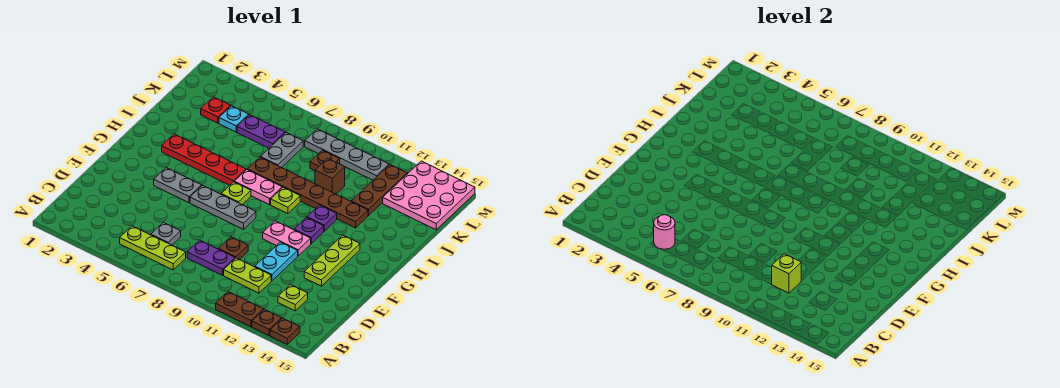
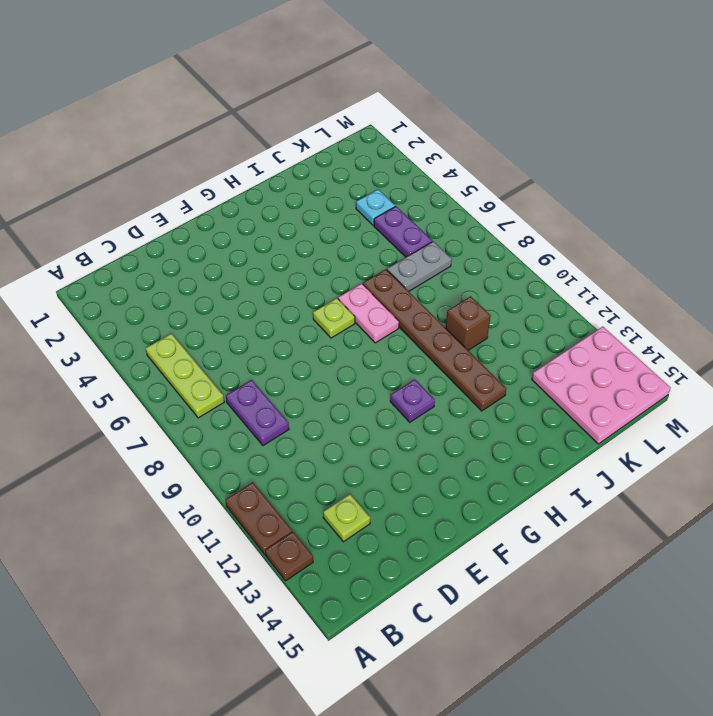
none -> brown plate A14 level 1
none -> grey plate C6 level 1
none -> lime plate C10:C11 level 1
none -> brown plate D9 level 1

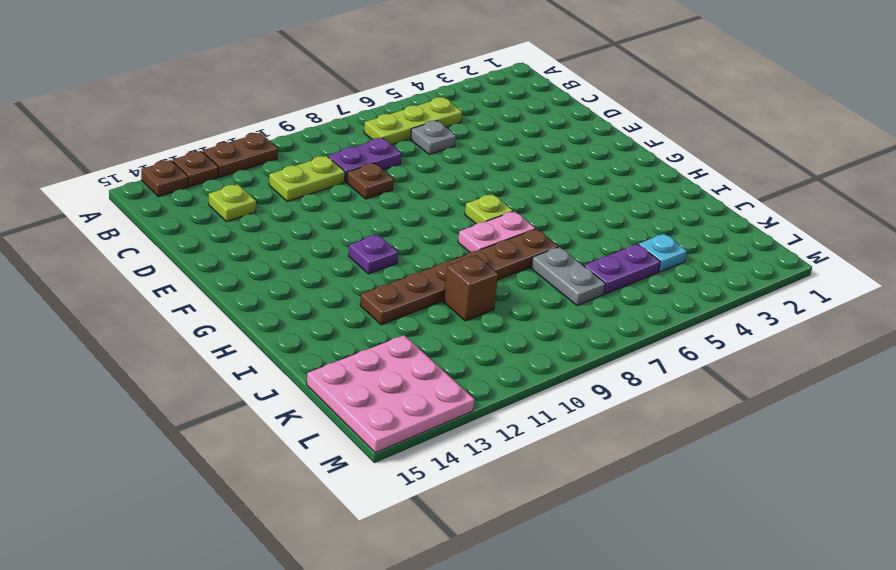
none -> cyan plate D11:E11 level 1
none -> lime plate E13:G13 level 1
none -> grey plate F4:F5 level 1
none -> grey plate F6:F8 level 1

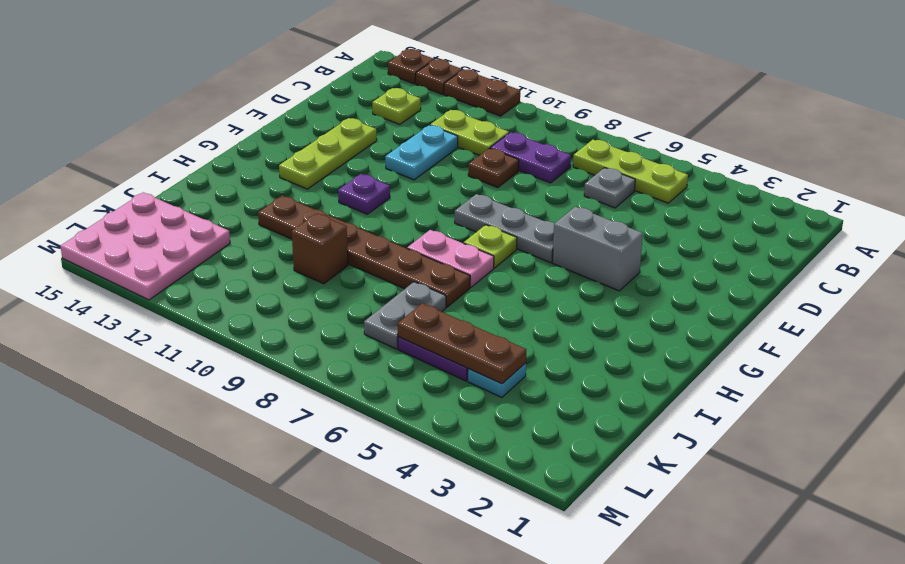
grey brick F4:F5 level 1 -> grey plate F4:F5 level 1
brown plate K4:K6 level 2 -> brown plate J12:L12 level 1
none -> pink plate F10:F11 level 1
none -> red plate H3:H6 level 1
none -> lime plate H9 level 1
none -> purple plate H11 level 1

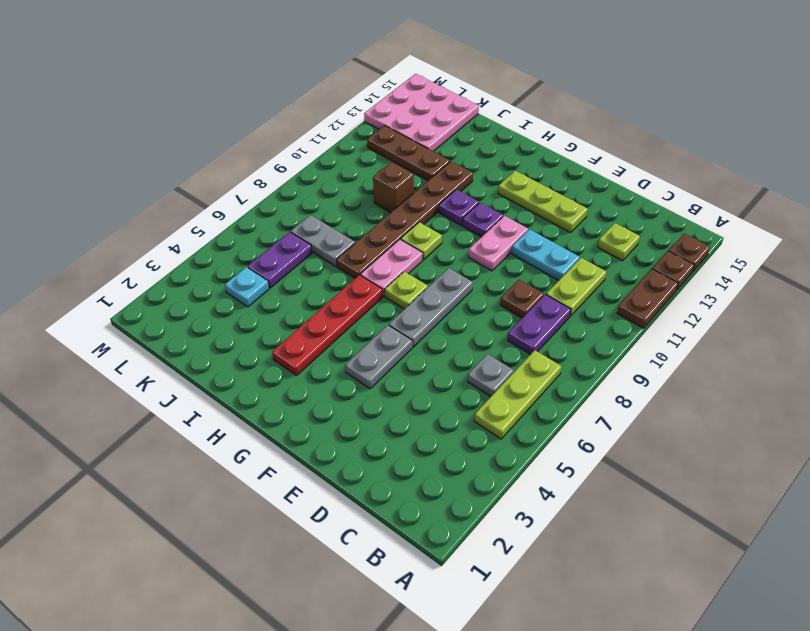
none -> red plate K3 level 1
none -> brown plate K9 level 1
none -> grey plate L8:L11 level 1
none -> pink round brick B5 level 2

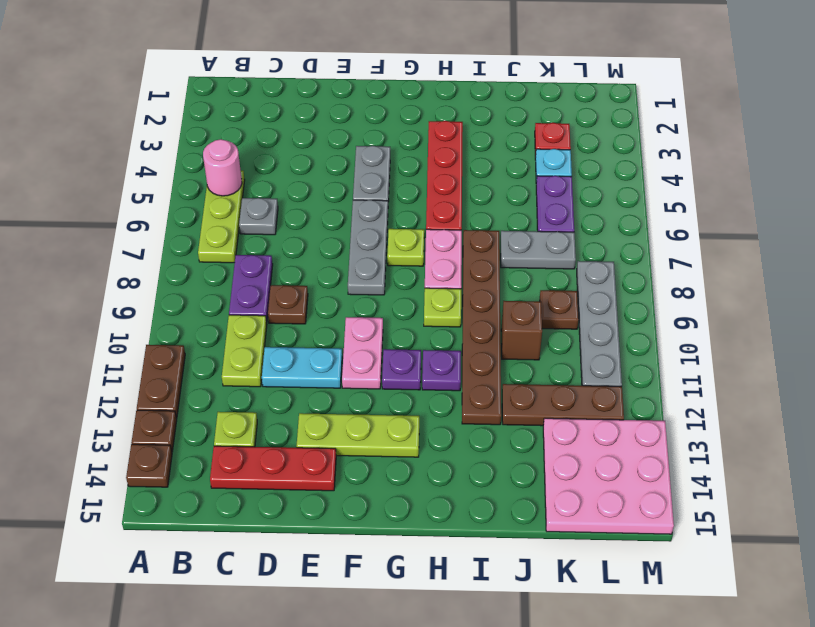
red plate C14:E14 level 1 -> none
none -> lime brick C11 level 2

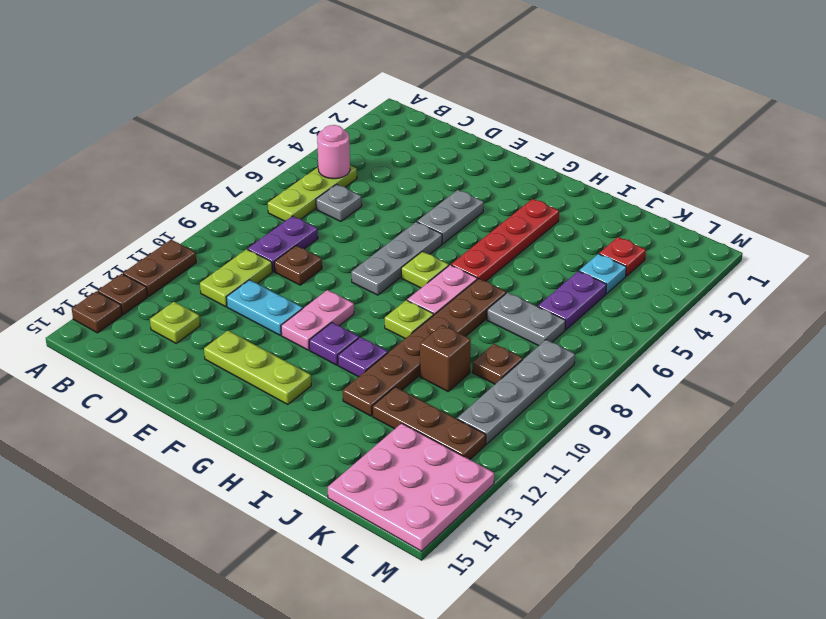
none -> lime brick C11 level 2

